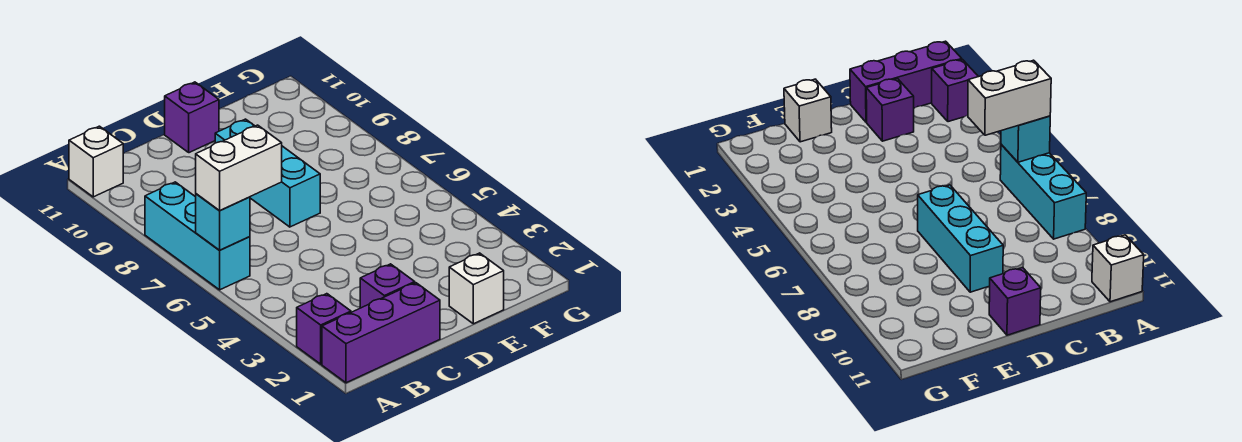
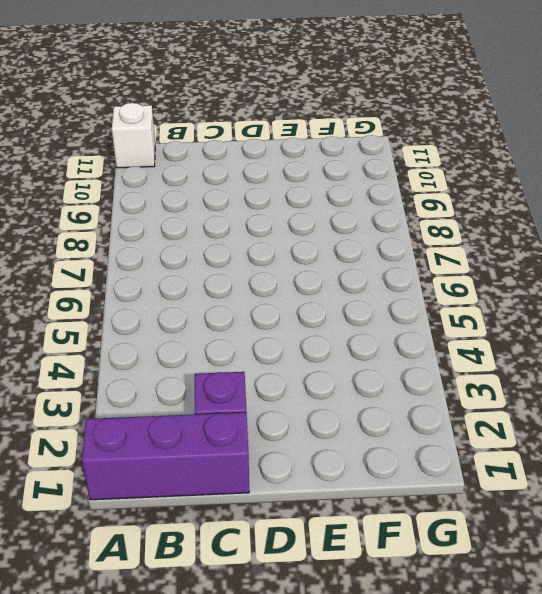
none -> purple brick A2 level 1
none -> cyan brick A6:A8 level 1

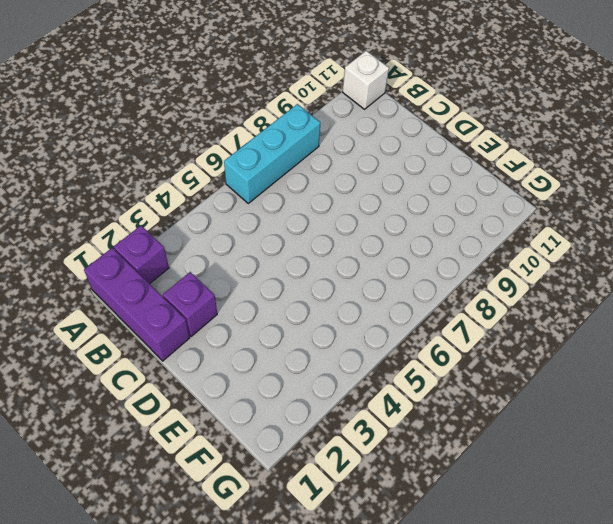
none -> cyan brick D7:D9 level 1
none -> purple brick D11 level 1

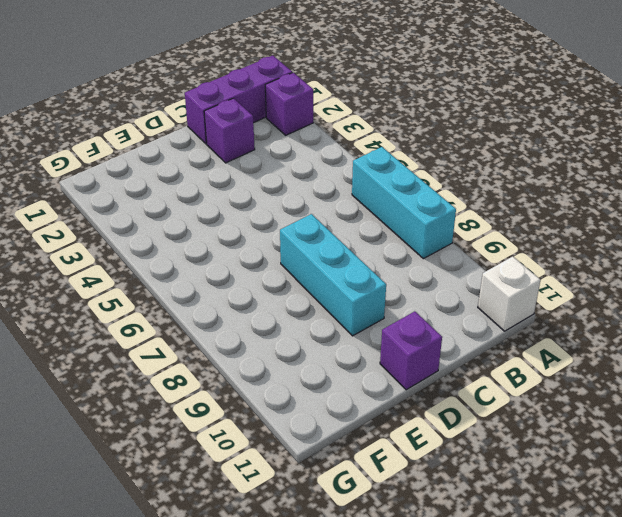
none -> white brick E1 level 1
none -> cyan brick A6 level 2

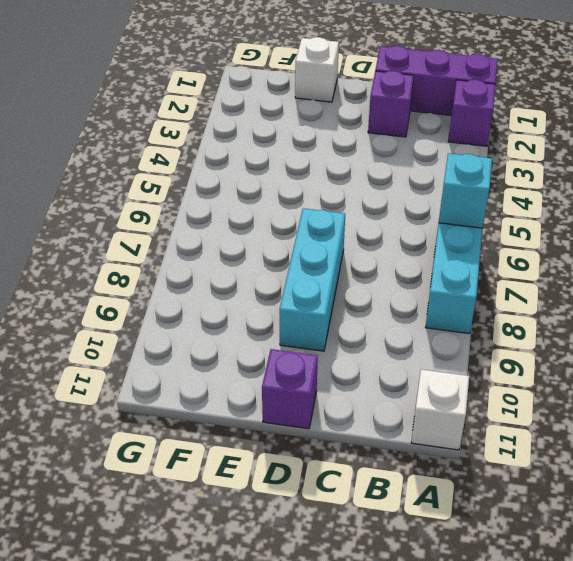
none -> white brick A6:B6 level 3

